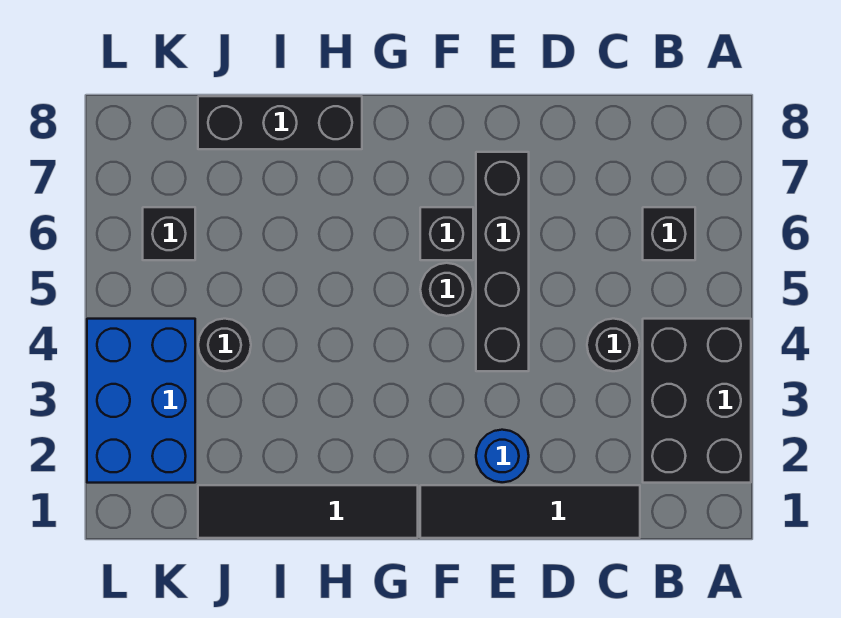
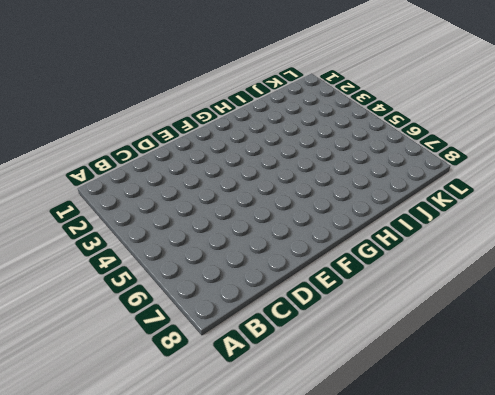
none -> black brick A2:B4 level 1
none -> black brick B6 level 1
none -> black tile C1:F1 level 1

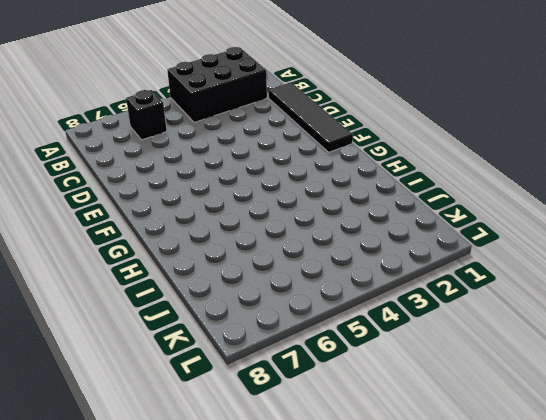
none -> black round brick C4 level 1
none -> blue round brick E2 level 1
none -> black brick E4:E7 level 1

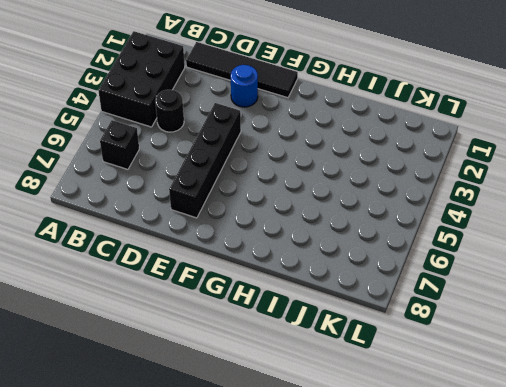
none -> black round brick F5 level 1
none -> black brick F6 level 1
none -> black tile G1:J1 level 1

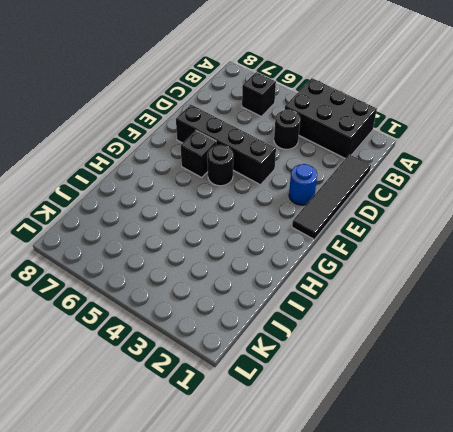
none -> black tile G1:J1 level 1
none -> black brick H8:J8 level 1
none -> black round brick J4 level 1

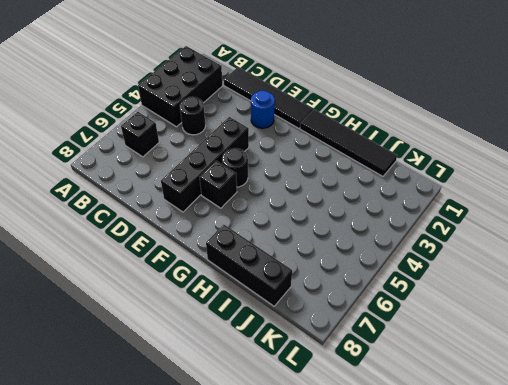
none -> black round brick J4 level 1
none -> blue brick K2:L4 level 1
none -> black brick K6 level 1

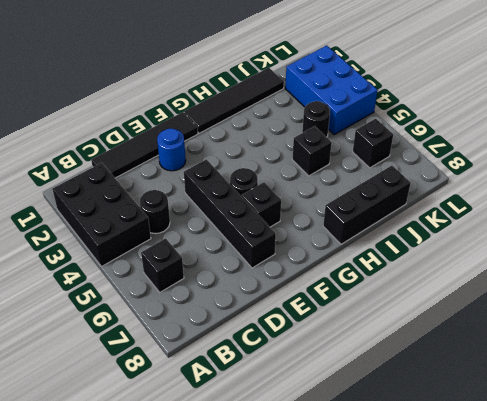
black brick I5 level 1 -> none

